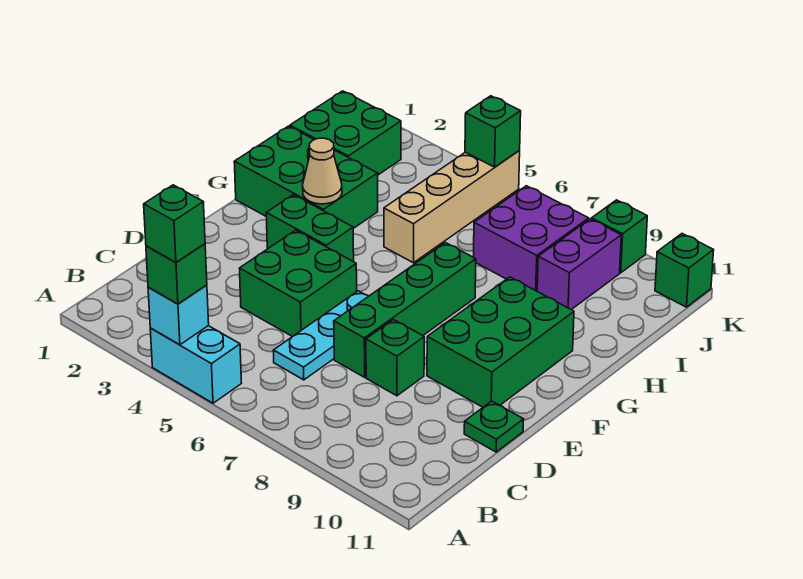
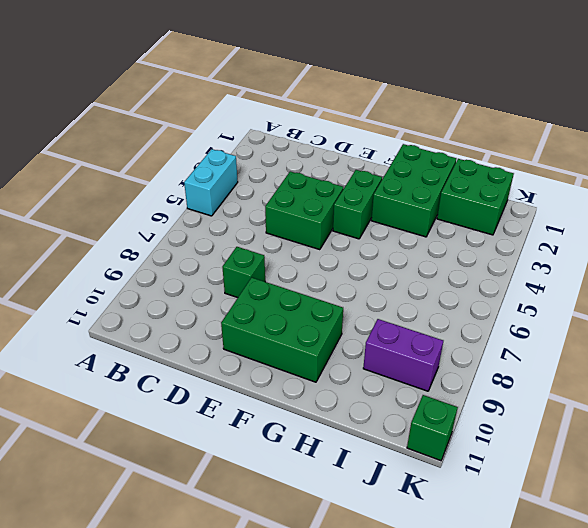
none -> cyan plate C6:E6 level 1
none -> green brick D7:G7 level 1
none -> green plate D11 level 1

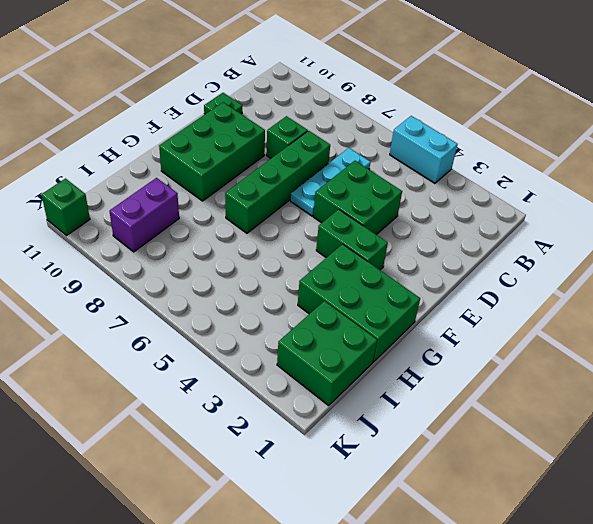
none -> tan brick H5:K5 level 1
none -> purple brick I7:J8 level 1
none -> green brick K9 level 1

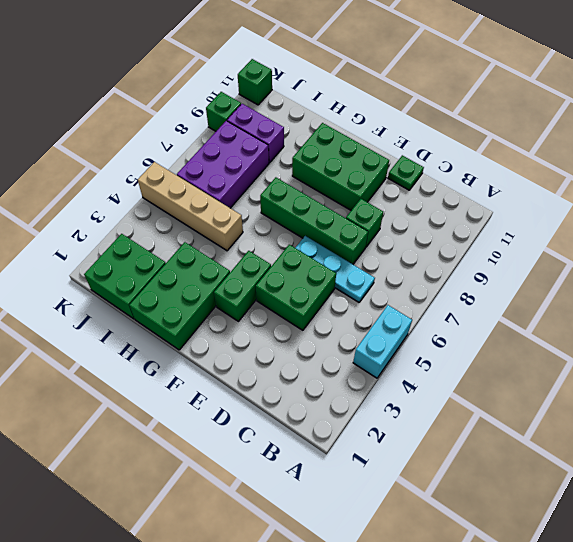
purple brick I6:J8 level 1 -> purple brick I7:J8 level 1
none -> cyan brick A4 level 2
none -> tan cone G3 level 2
none -> green brick K5 level 2

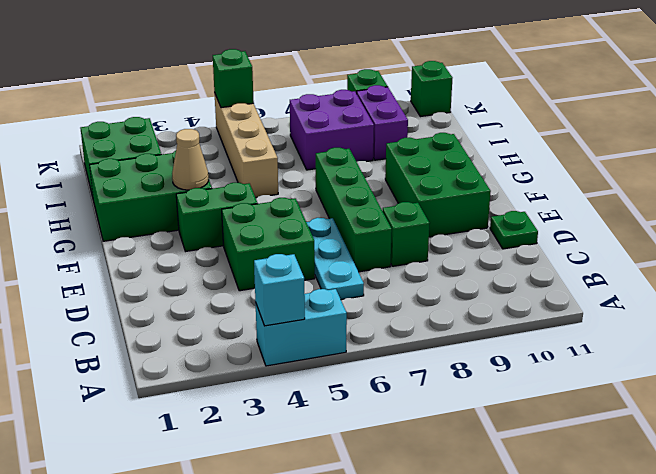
none -> green brick A4 level 3
none -> green brick A4 level 4

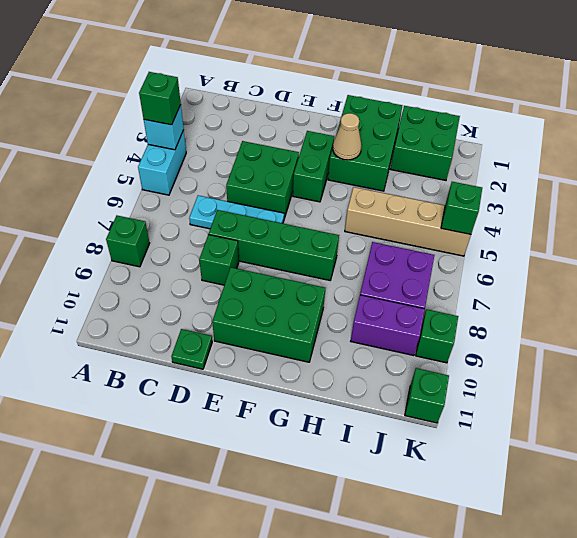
green brick A8 level 1 -> green brick A4 level 4

